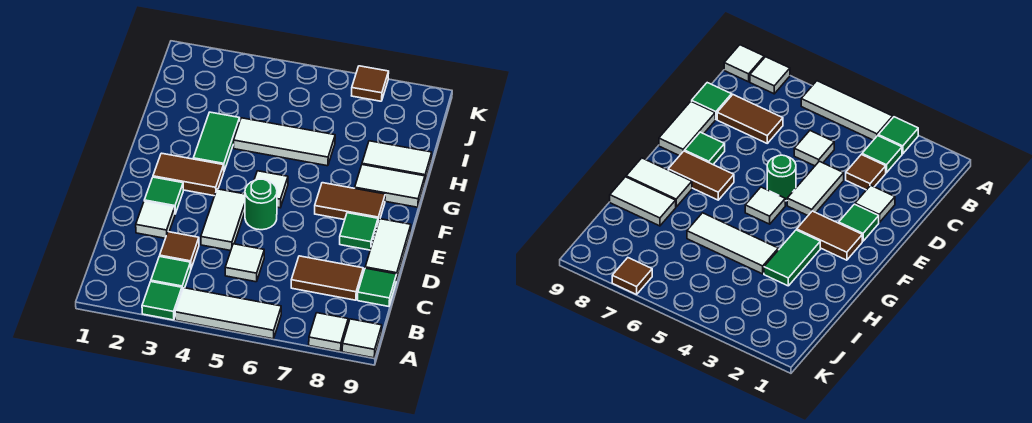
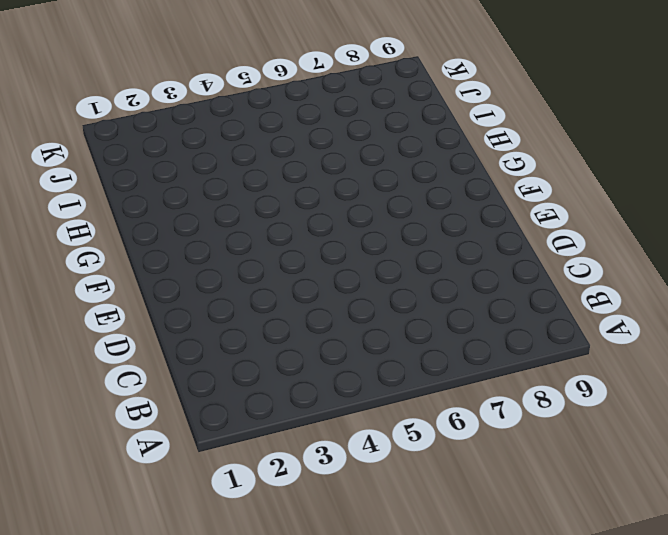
none -> green tile A3 level 1
none -> white tile A4:A6 level 1
none -> white tile A8 level 1

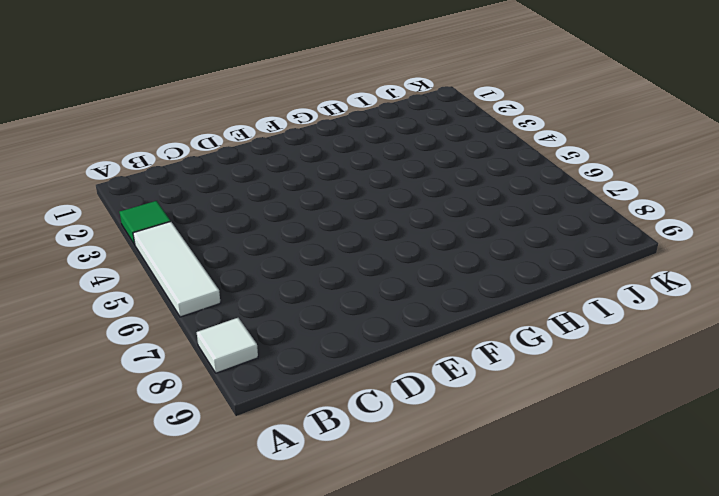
none -> white tile A9 level 1
none -> green tile B3 level 1
none -> brown tile C3 level 1

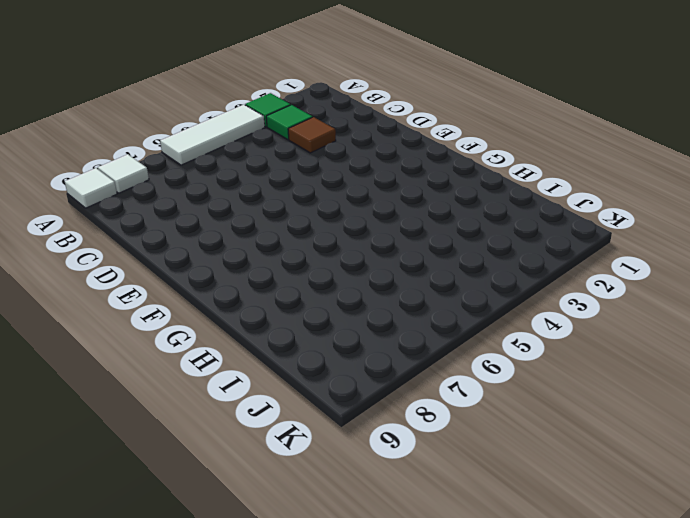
none -> white tile C5 level 1
none -> brown tile C7:C8 level 1
none -> green tile C9 level 1

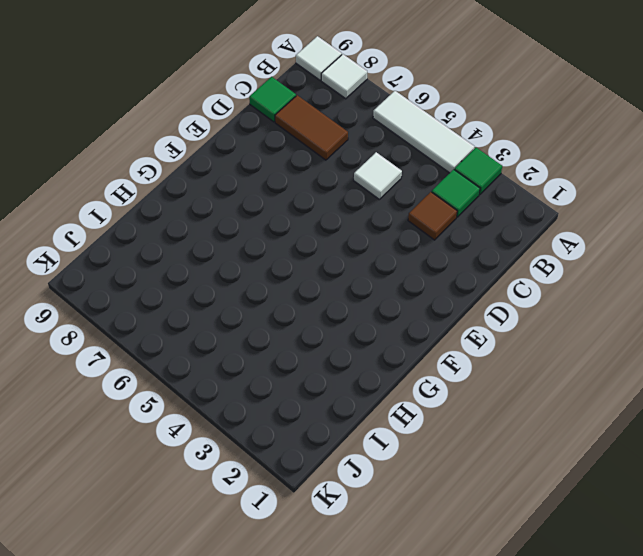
none -> white tile D2 level 1
none -> white tile D4:E4 level 1
none -> white tile D9:E9 level 1

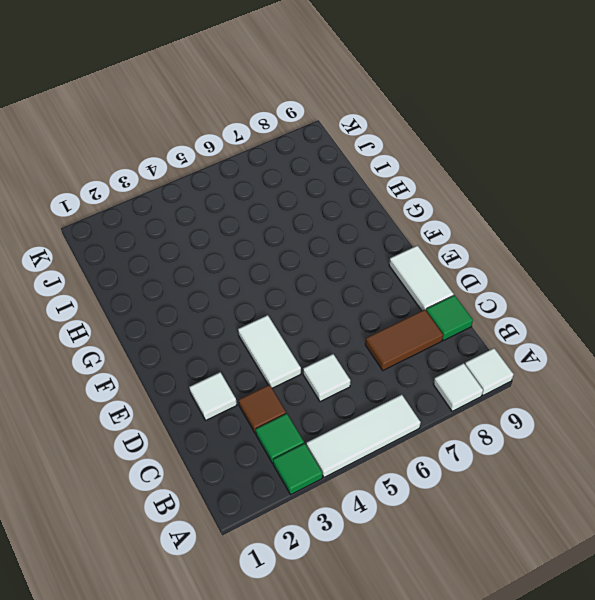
none -> green tile E2 level 1
none -> green round brick E5 level 1
none -> green tile E8 level 1

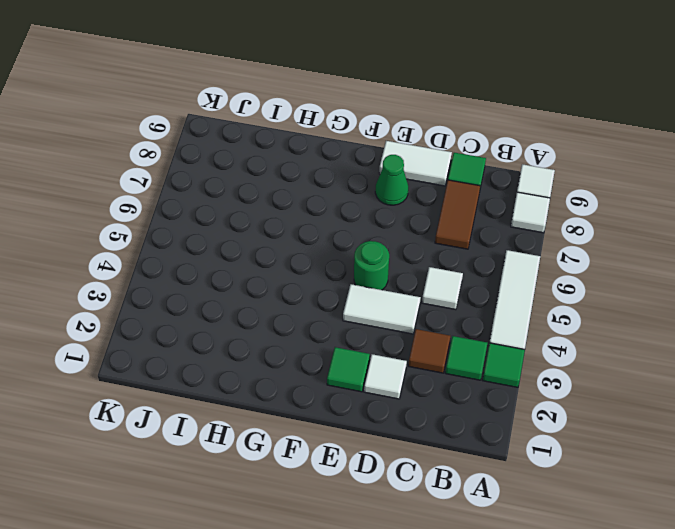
green cone E8 level 1 -> green tile E8 level 1
none -> brown tile F2:F3 level 1
none -> white tile F5 level 1
none -> brown tile F7:F8 level 1

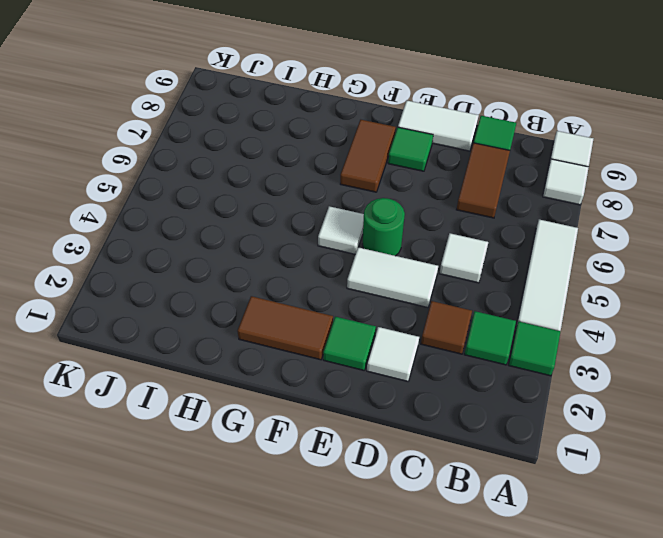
brown tile F2:G2 level 1 -> brown tile F2:F3 level 1
none -> green tile G3:H3 level 1
none -> white tile G8:G9 level 1
none -> white tile H4:H6 level 1

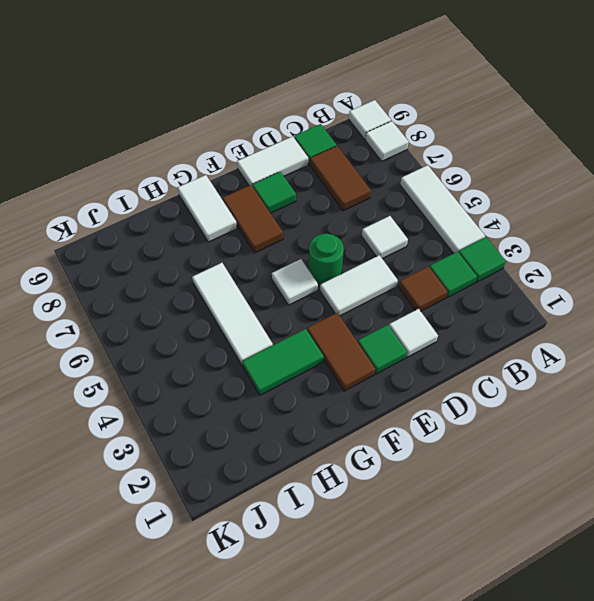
none -> white tile H8:H9 level 1
none -> brown tile K7 level 1

